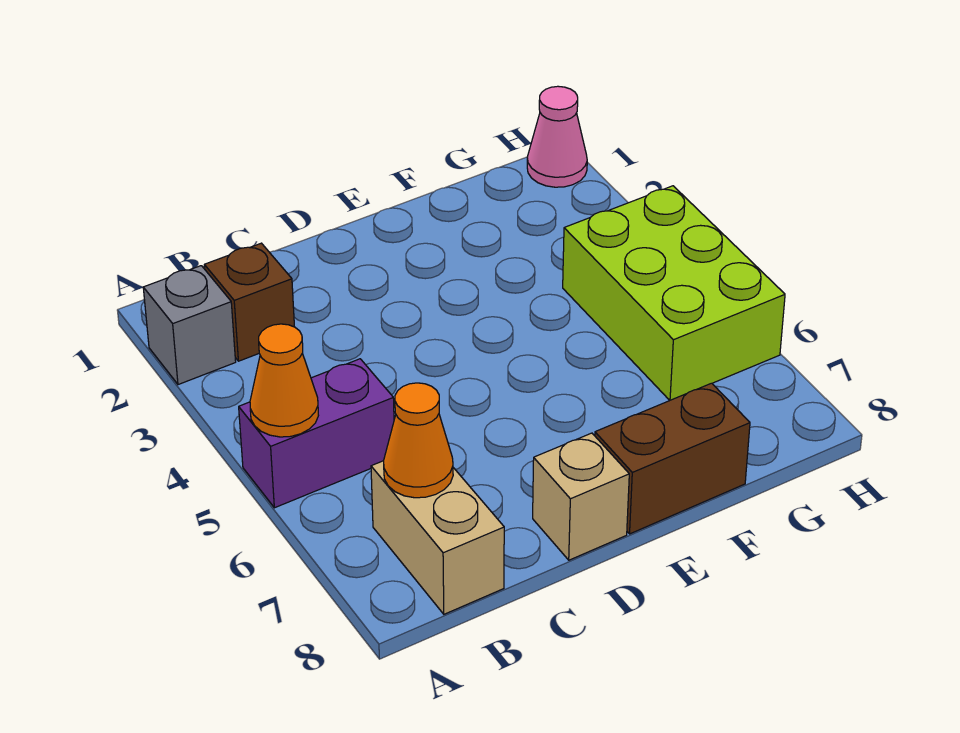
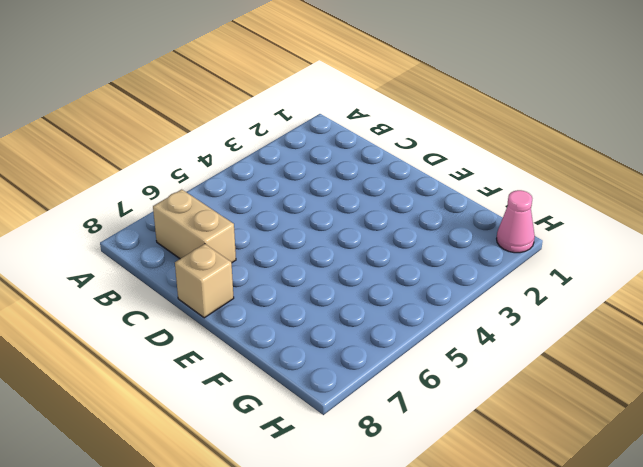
tan brick B7:C7 level 1 -> tan brick B7:B8 level 1
none -> grey brick A2 level 1
none -> purple brick A5:B5 level 1

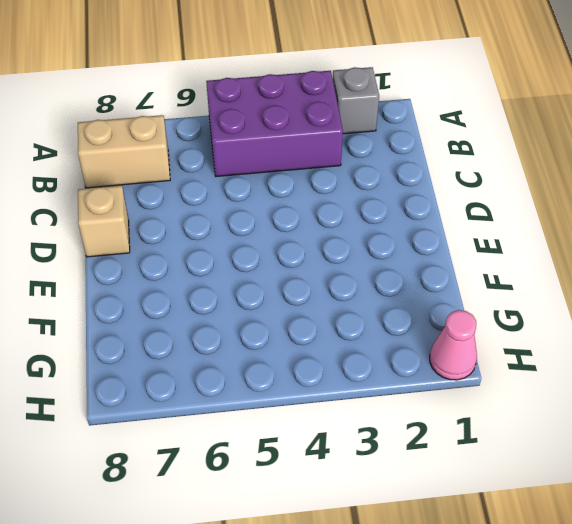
purple brick A3:B5 level 1 -> purple brick A5:B5 level 1
none -> brown brick B2 level 1
none -> brown brick E8:F8 level 1

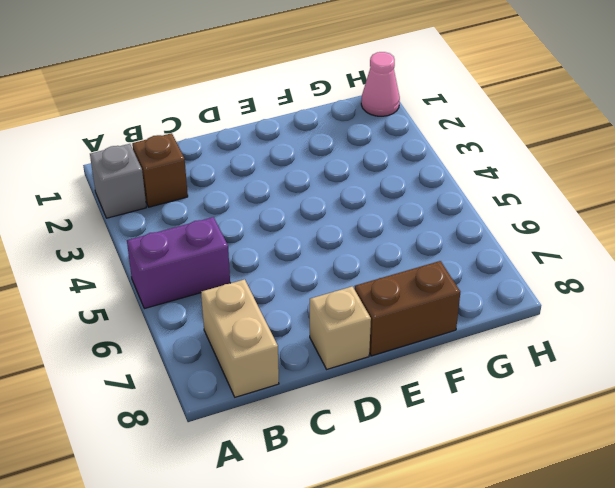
none -> lime brick G4:H6 level 1
none -> orange cone A5 level 2

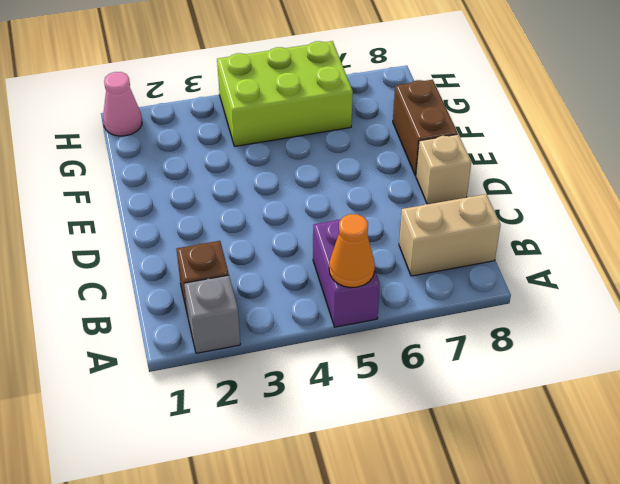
none -> orange cone B7 level 2

